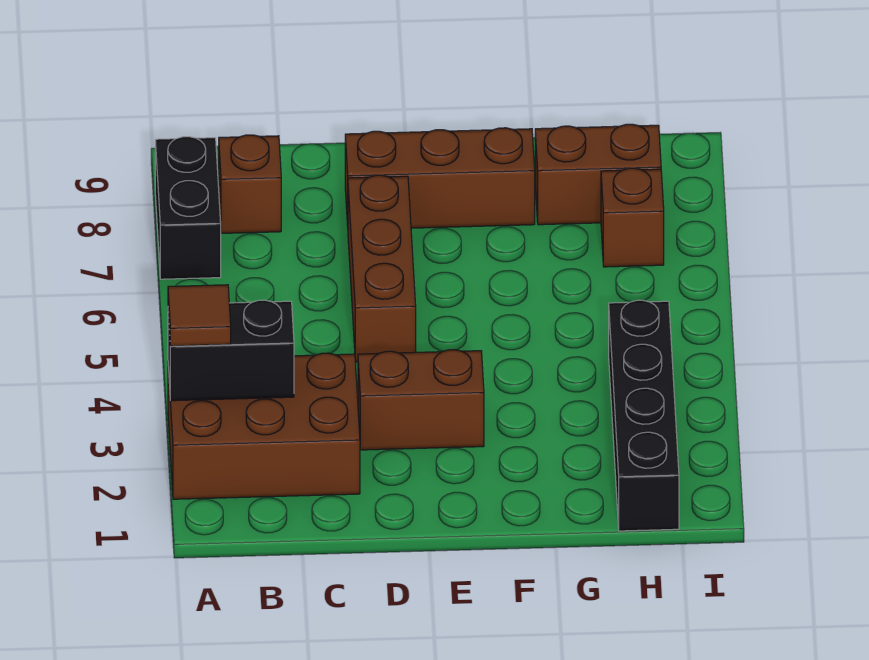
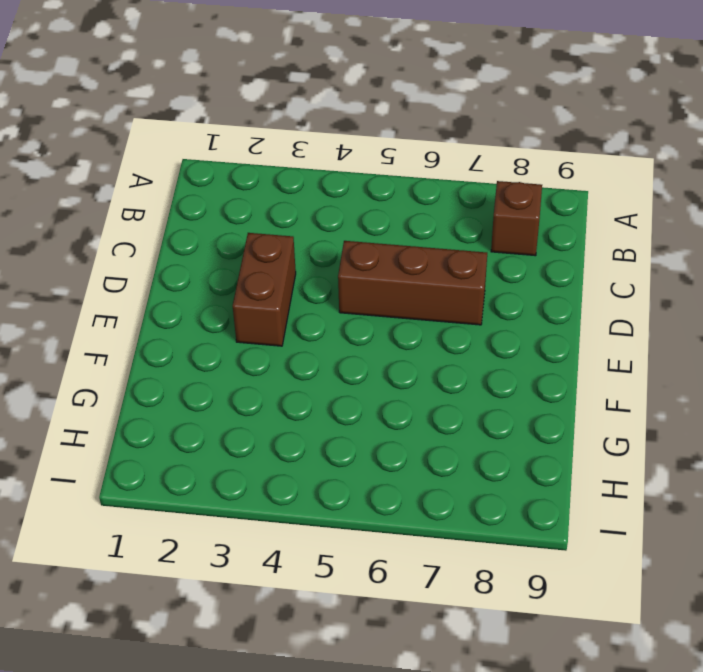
none -> brown brick A2:C3 level 1
none -> black brick A7:A8 level 1

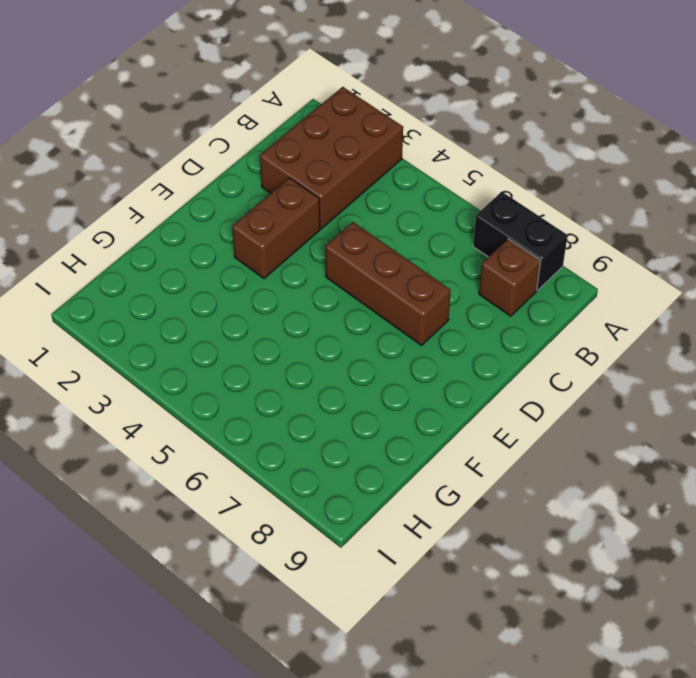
none -> brown brick D8:F8 level 1
none -> brown brick G8:H8 level 1

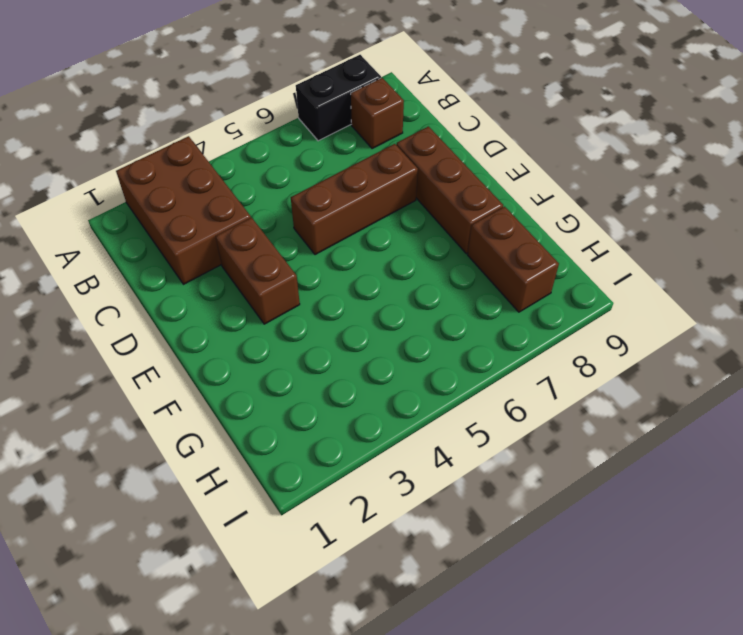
none -> black brick H1:H4 level 1
none -> brown brick H7 level 1

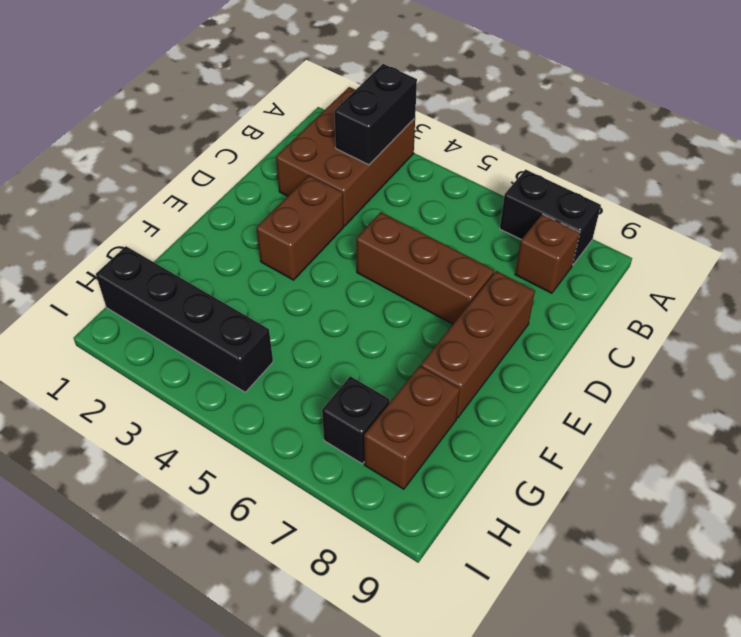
black brick H7 level 1 -> brown brick H7 level 1
none -> brown tile A3 level 3

